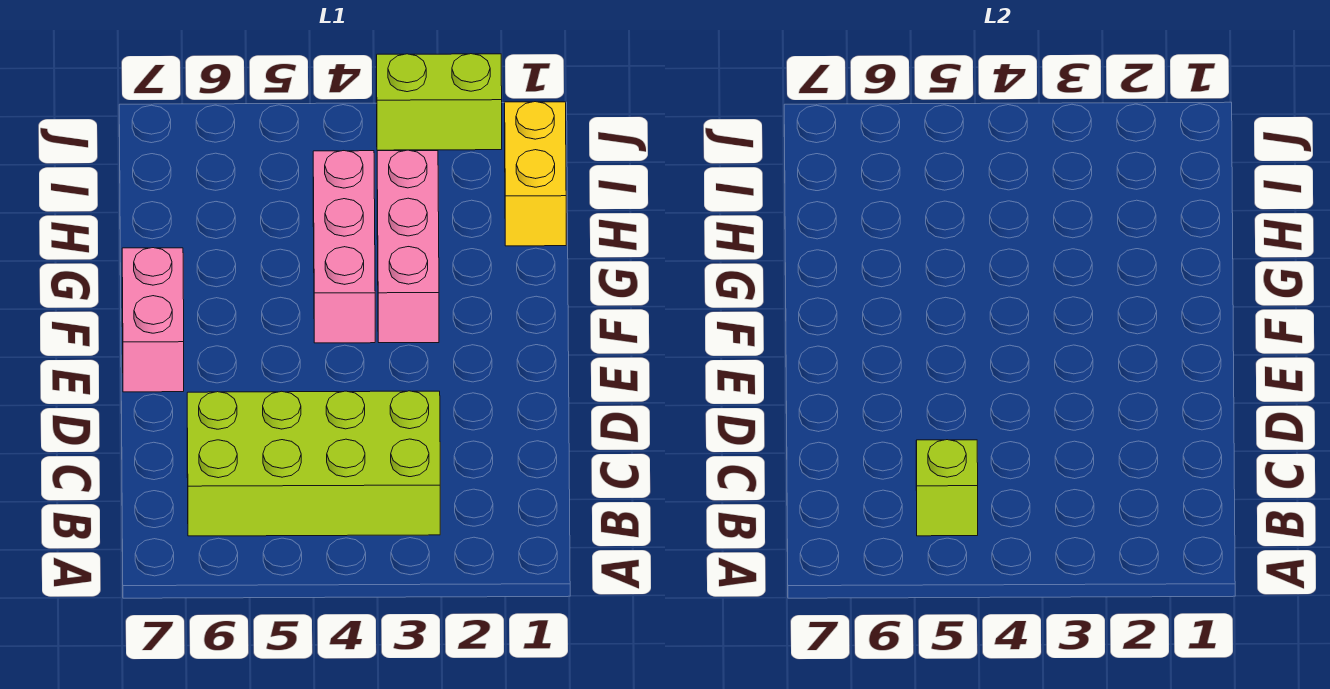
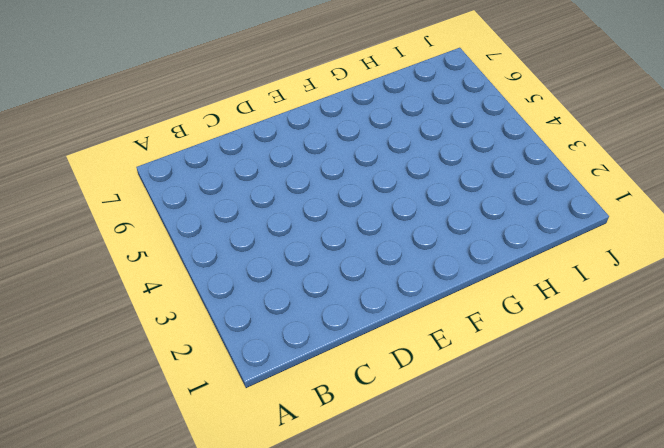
none -> lime brick B3:C6 level 1
none -> pink brick E7:F7 level 1

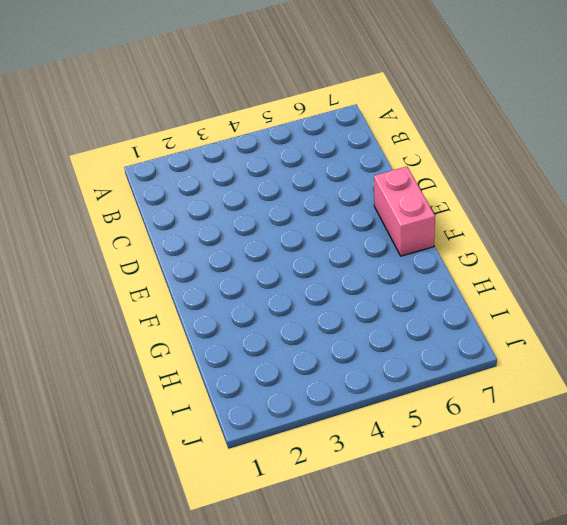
none -> lime brick B3:C6 level 1
none -> pink brick F3:H3 level 1

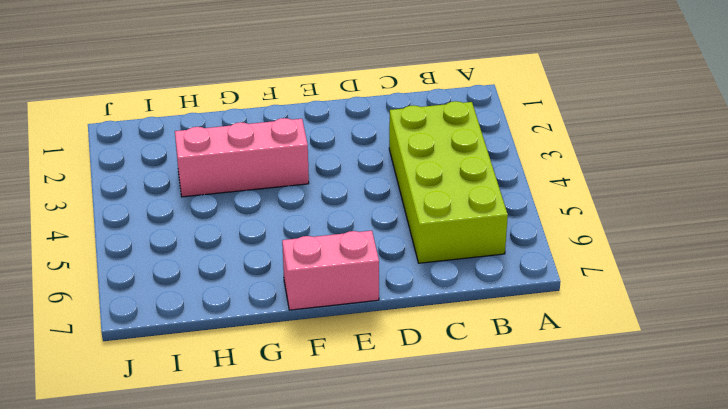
none -> pink brick F4:H4 level 1
none -> yellow brick H1:I1 level 1

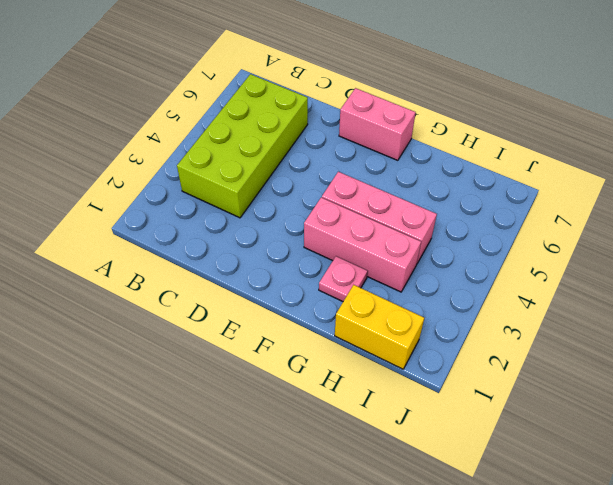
pink plate G2 level 1 -> none
none -> lime brick J2:J3 level 1
none -> lime brick B5 level 2

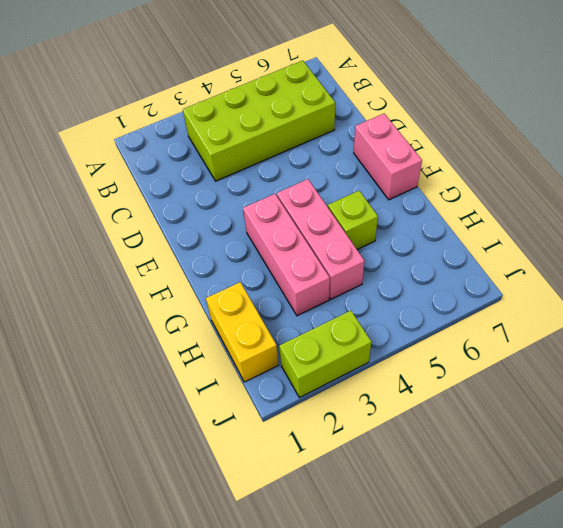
lime brick G5 level 1 -> lime brick B5 level 2

